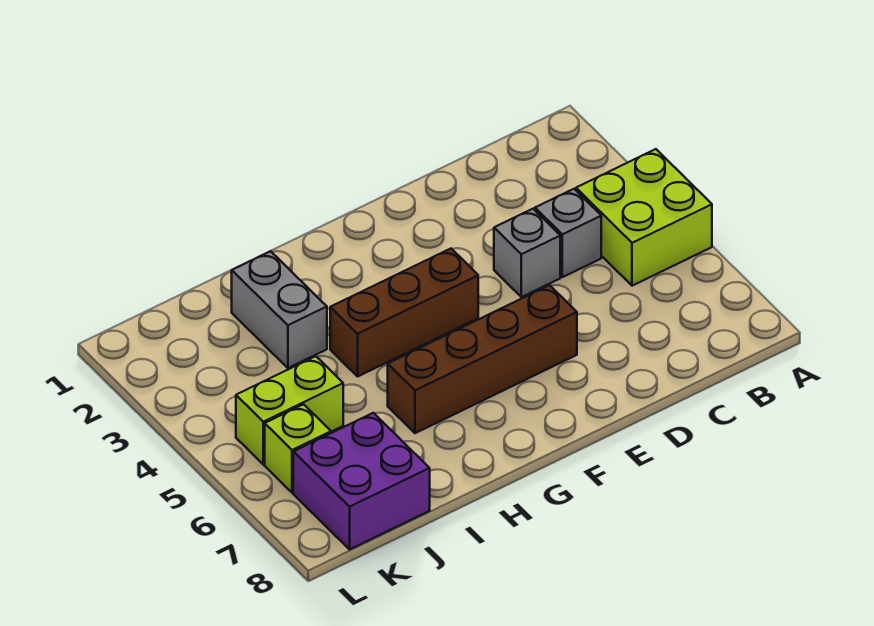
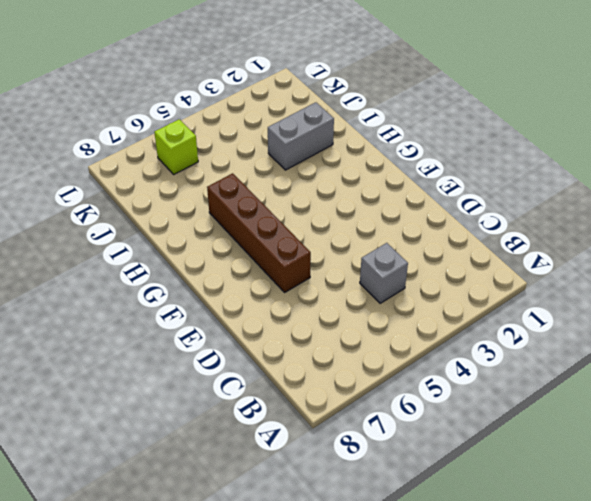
none -> lime brick A4:B5 level 1
none -> grey brick D4 level 1

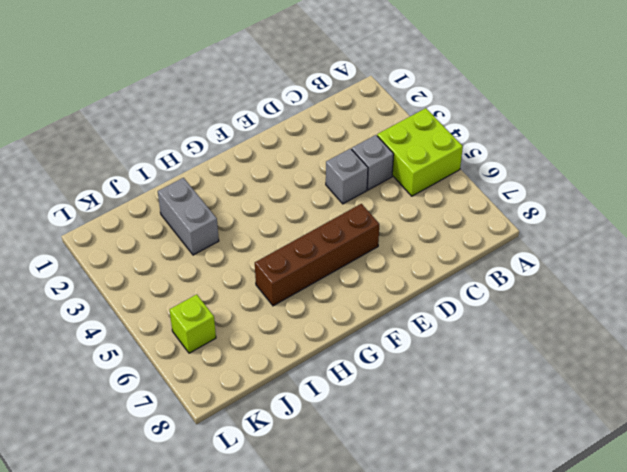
none -> brown brick F4:H4 level 1
none -> lime brick J5:K5 level 1

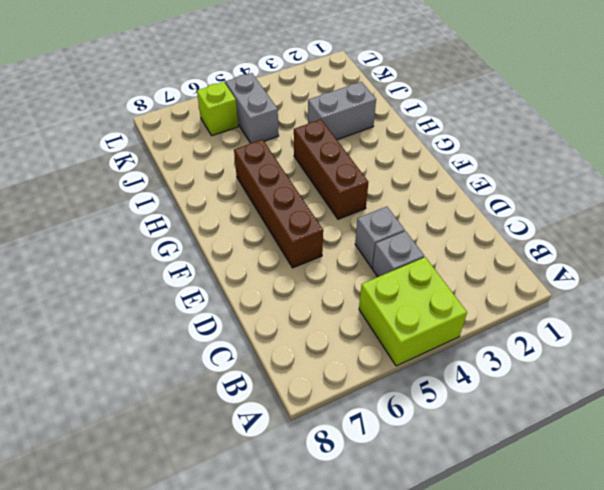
grey brick J5:K5 level 1 -> lime brick J5:K5 level 1
none -> purple brick J7:K8 level 1

